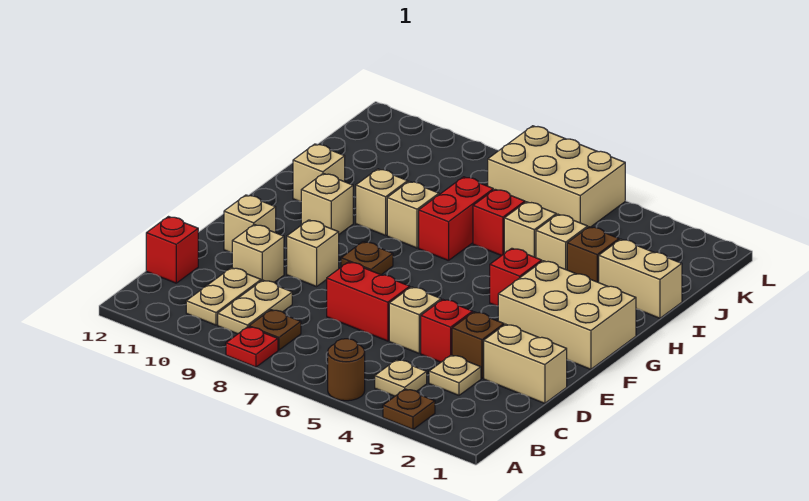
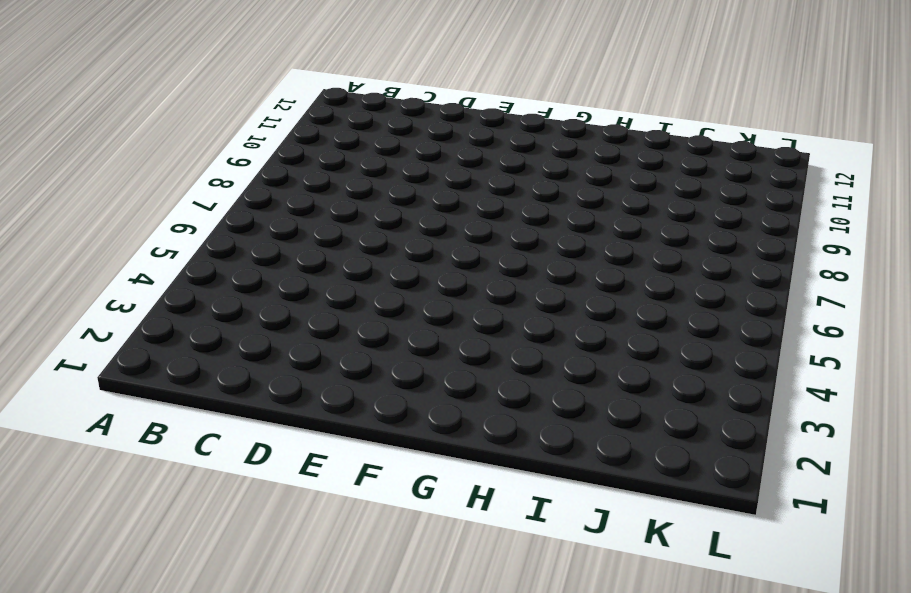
none -> brown plate A3 level 1
none -> brown round brick A5 level 1
none -> red plate A8 level 1
none -> tan plate B4 level 1

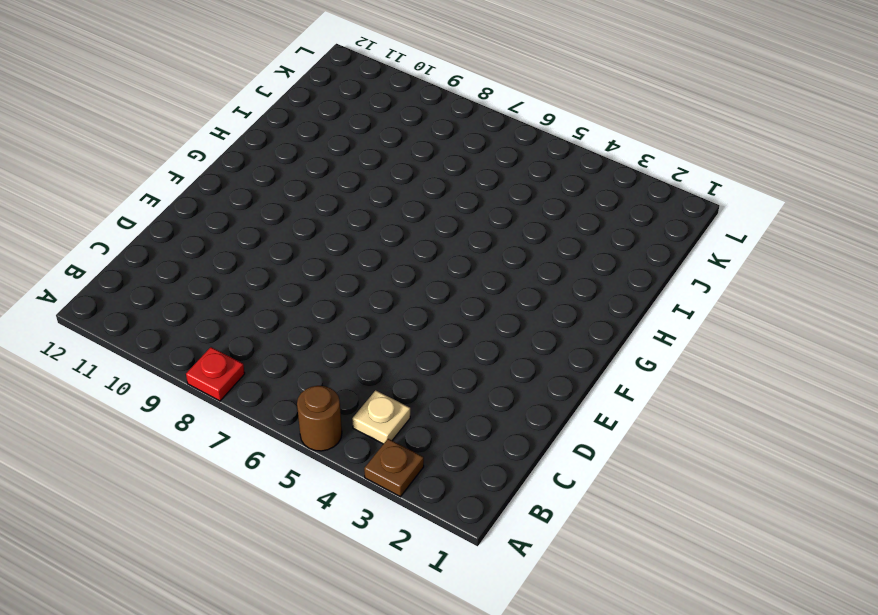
none -> brown plate B8 level 1
none -> tan plate B9:C9 level 1
none -> tan plate B10:C10 level 1
none -> tan plate C3 level 1

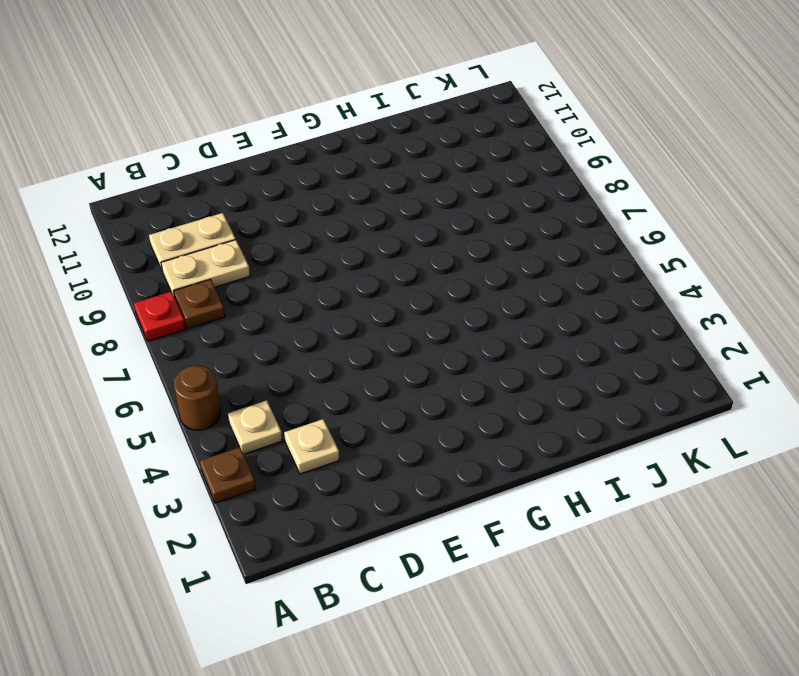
none -> red brick C12 level 1
none -> tan brick D1:D2 level 1
none -> brown brick D3 level 1
none -> red brick D4 level 1

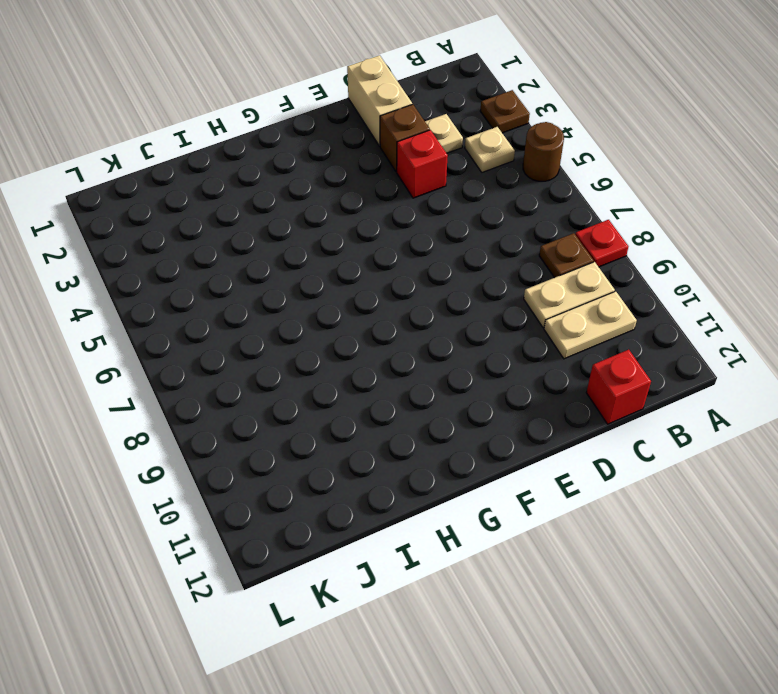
none -> tan brick D5 level 1
none -> red brick D6:D7 level 1
none -> tan brick D10 level 1
none -> tan brick E9 level 1

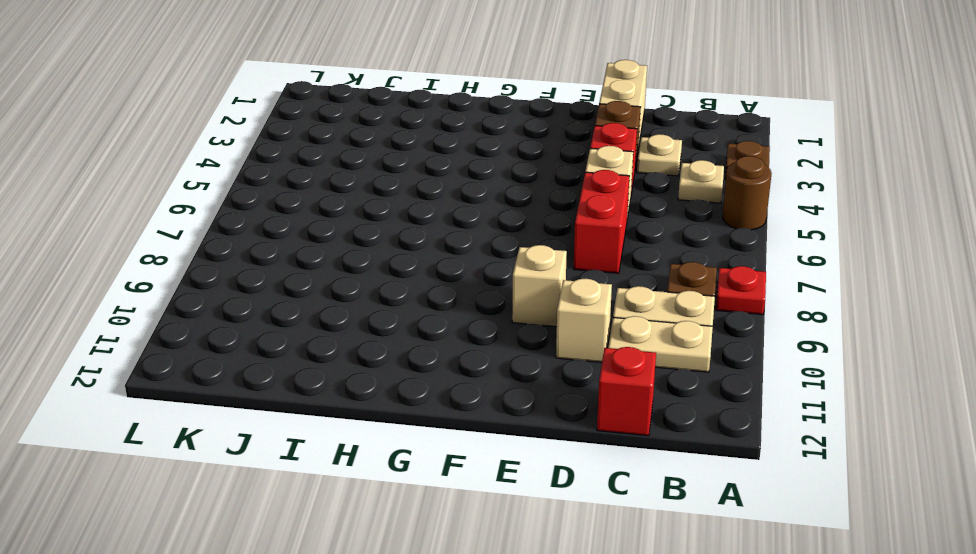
none -> tan brick E11 level 1
none -> tan brick F1:G3 level 1
none -> brown plate F8 level 1
none -> red brick G4 level 1

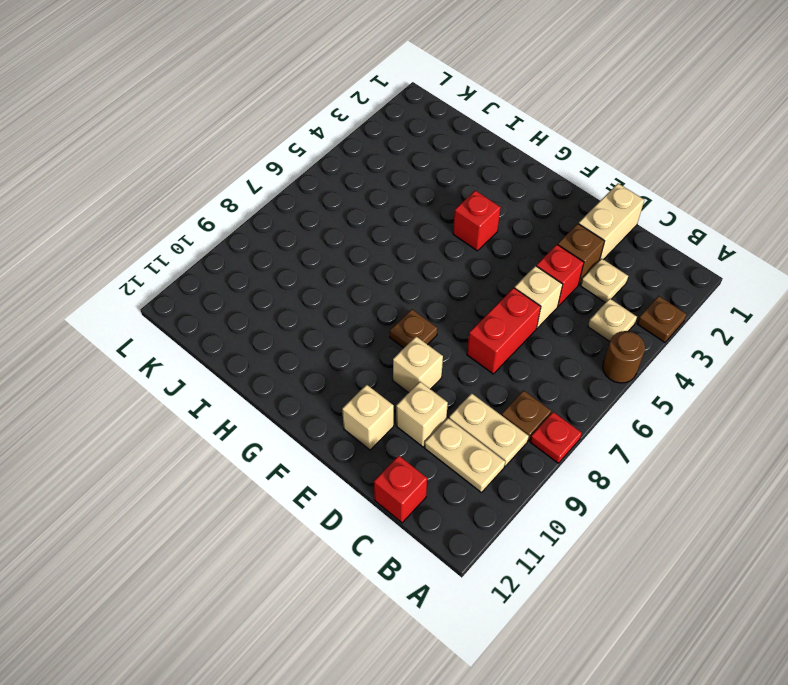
none -> tan brick F1:G3 level 1
none -> tan brick G10 level 1
none -> red brick H7:I7 level 1
none -> tan brick H8 level 1

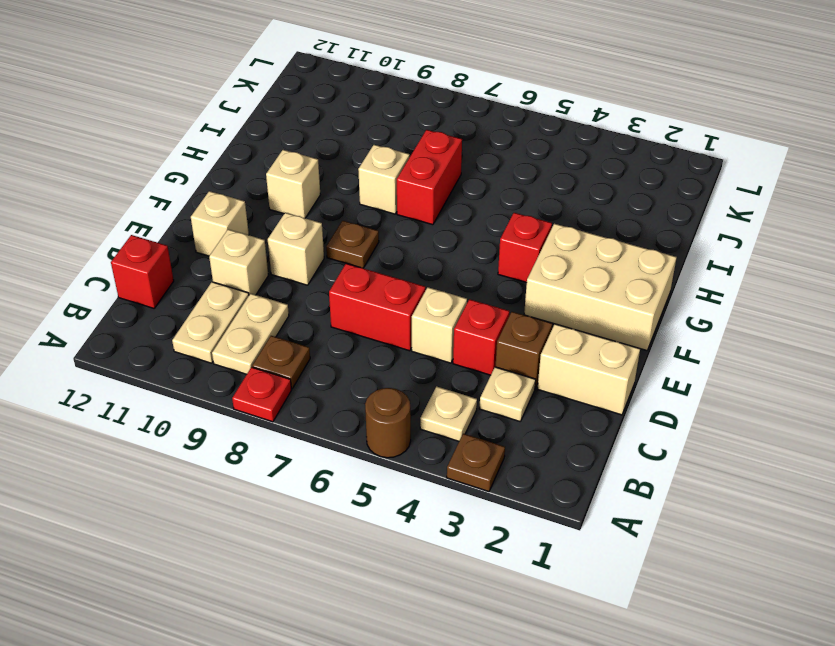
none -> tan brick H9 level 1
none -> tan brick H11 level 1
none -> tan brick I1:I2 level 1
none -> brown brick I3 level 1

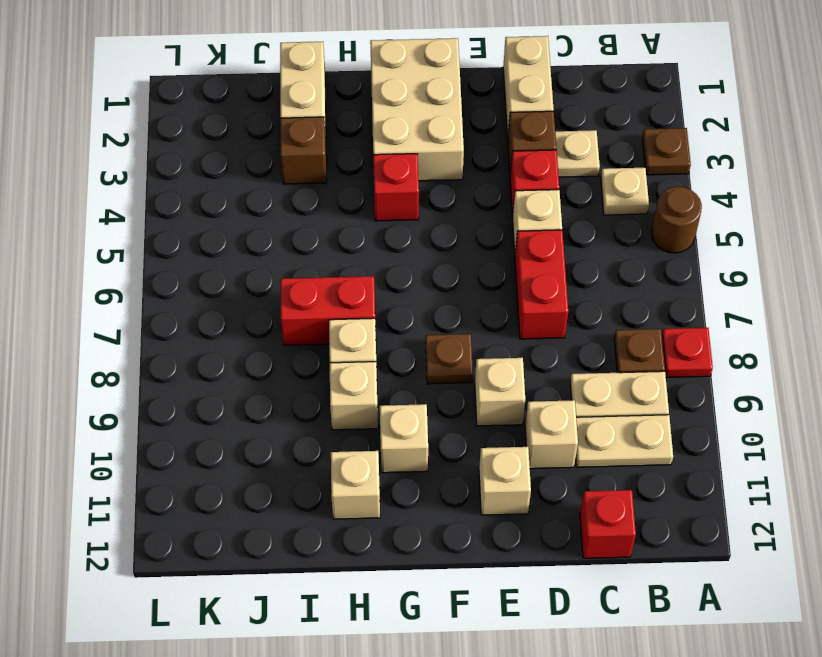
none -> tan brick I4 level 1
none -> tan brick I5 level 1
none -> red brick I6 level 1
none -> tan brick K5:L7 level 1

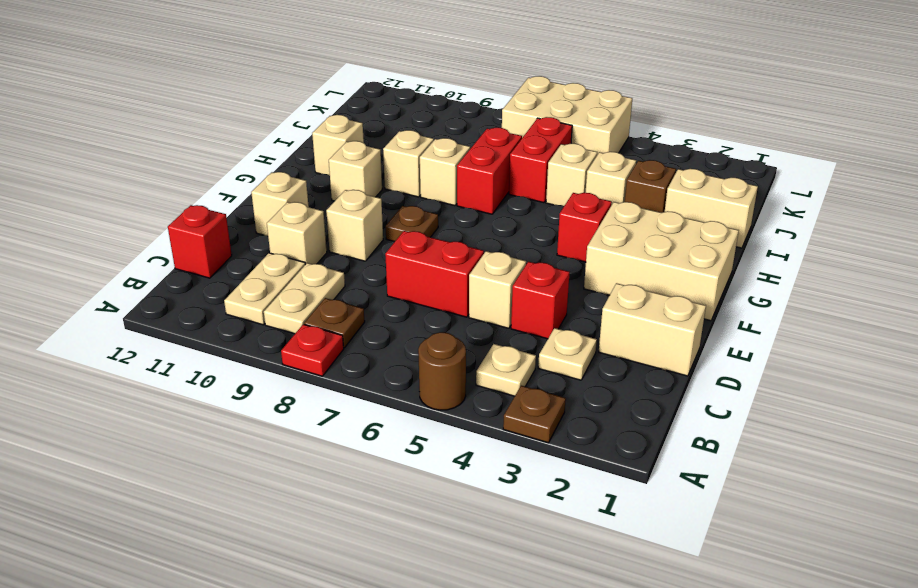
red brick I6:J6 level 1 -> red brick I6 level 1
none -> brown brick D3 level 1

